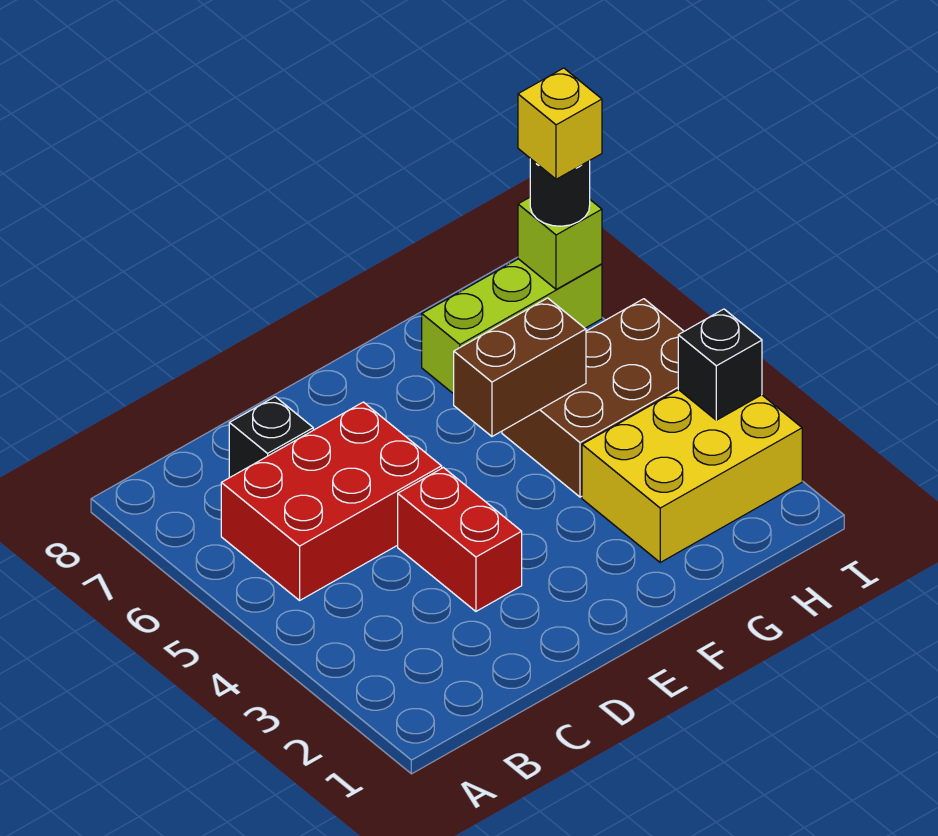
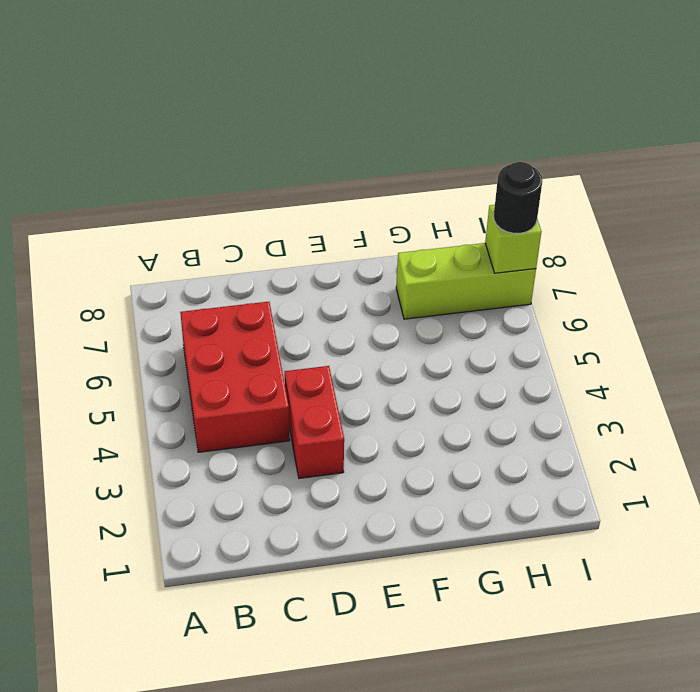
red brick B4:C6 level 1 -> red brick B5:D6 level 1
none -> black brick C7 level 1
none -> yellow brick G2:I3 level 1

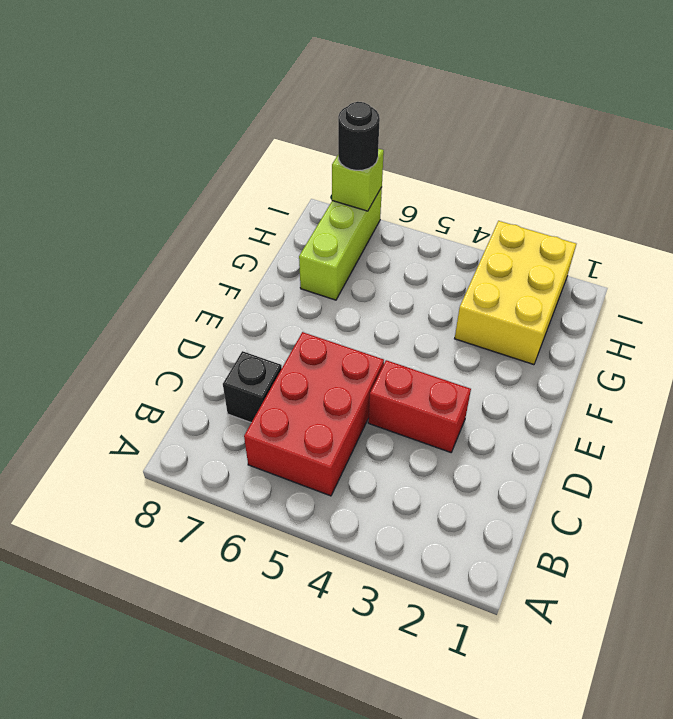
none -> brown brick G4:I5 level 1
none -> brown brick F5:G5 level 2

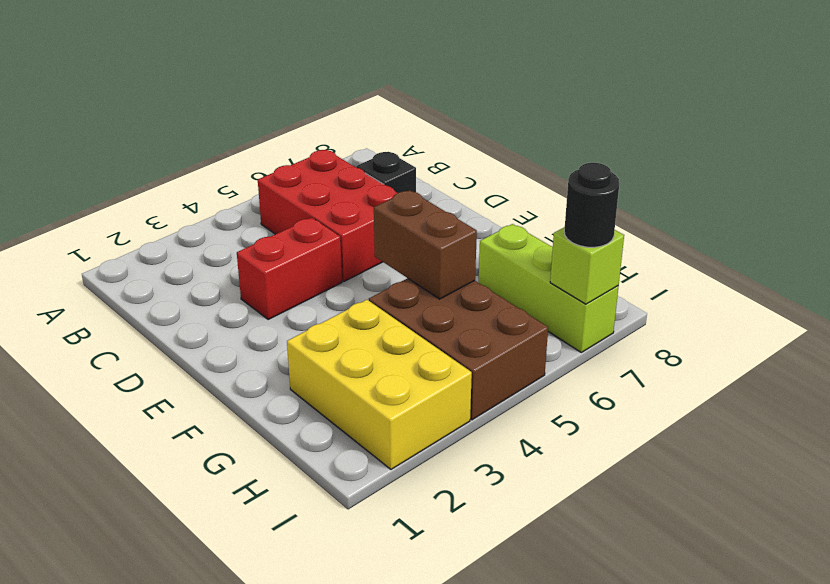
none -> black brick I3 level 2
none -> yellow brick I7 level 4

